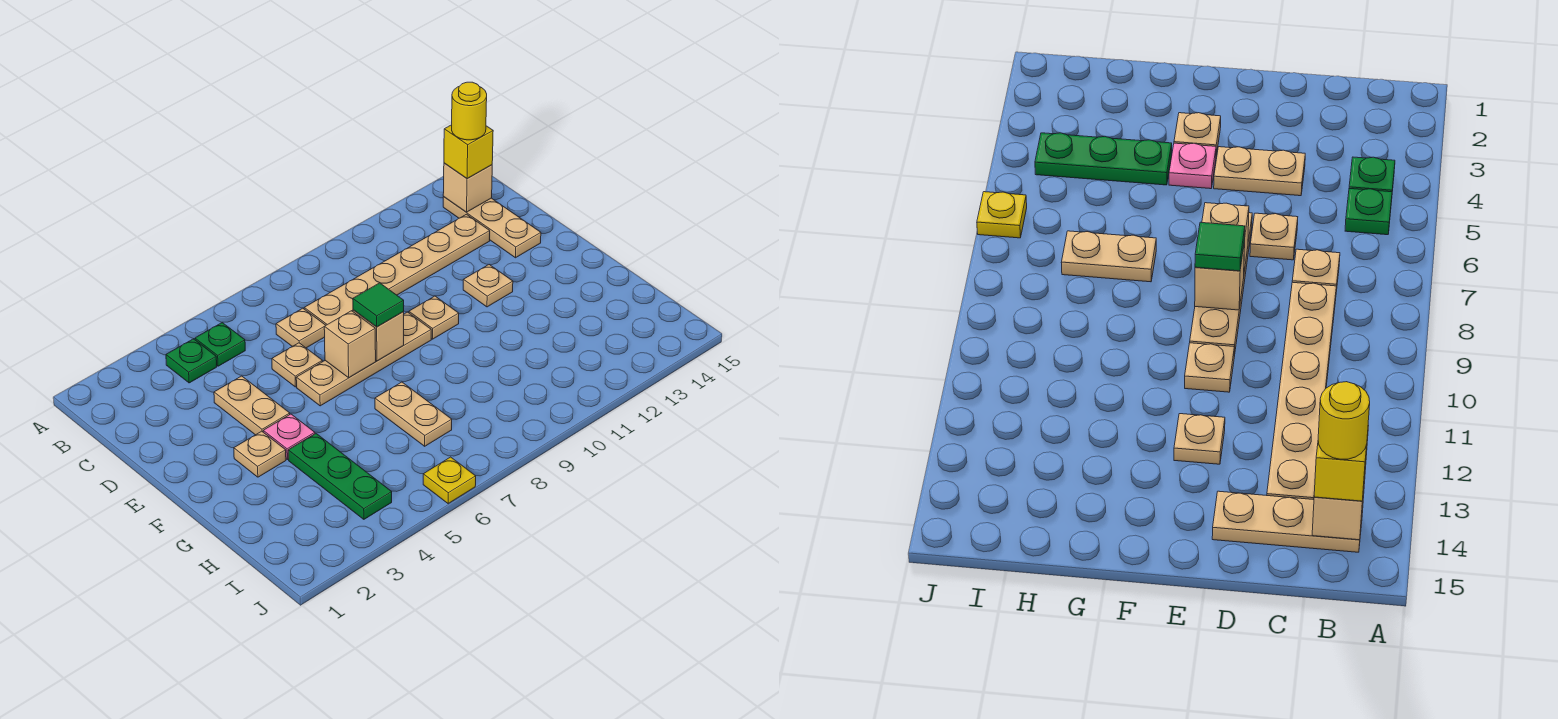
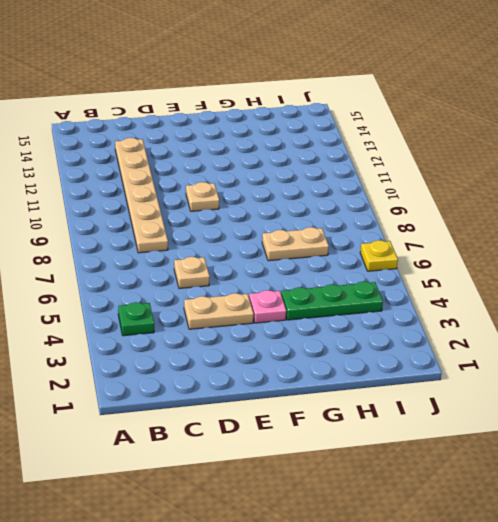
none -> green plate B5 level 1
none -> tan plate B14:D14 level 1
none -> tan plate C7 level 1

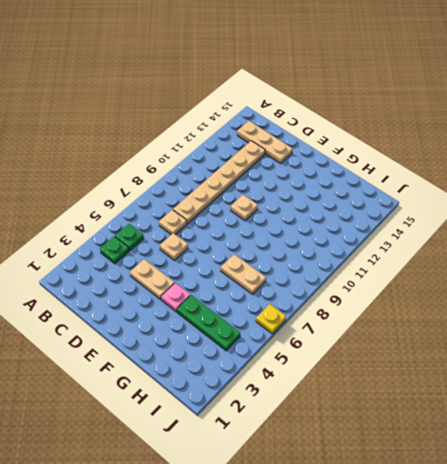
none -> tan plate E6:E9 level 1
none -> tan plate E12 level 1
none -> tan plate F3 level 1

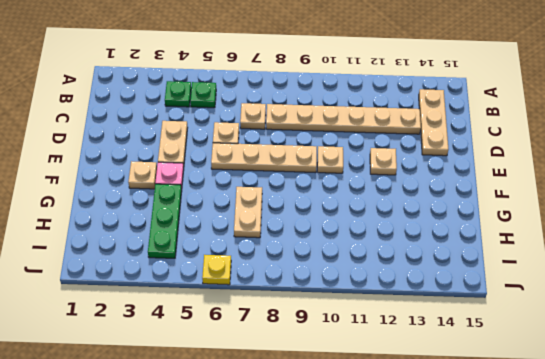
none -> tan brick B14 level 2
none -> tan brick E7 level 2
none -> tan brick E8 level 2

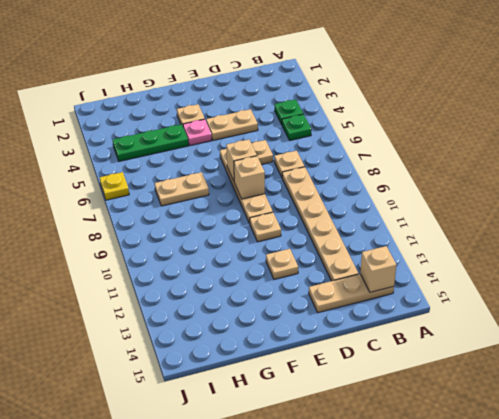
none -> yellow brick B14 level 3
none -> green tile E8 level 3
none -> yellow round brick B14 level 4

